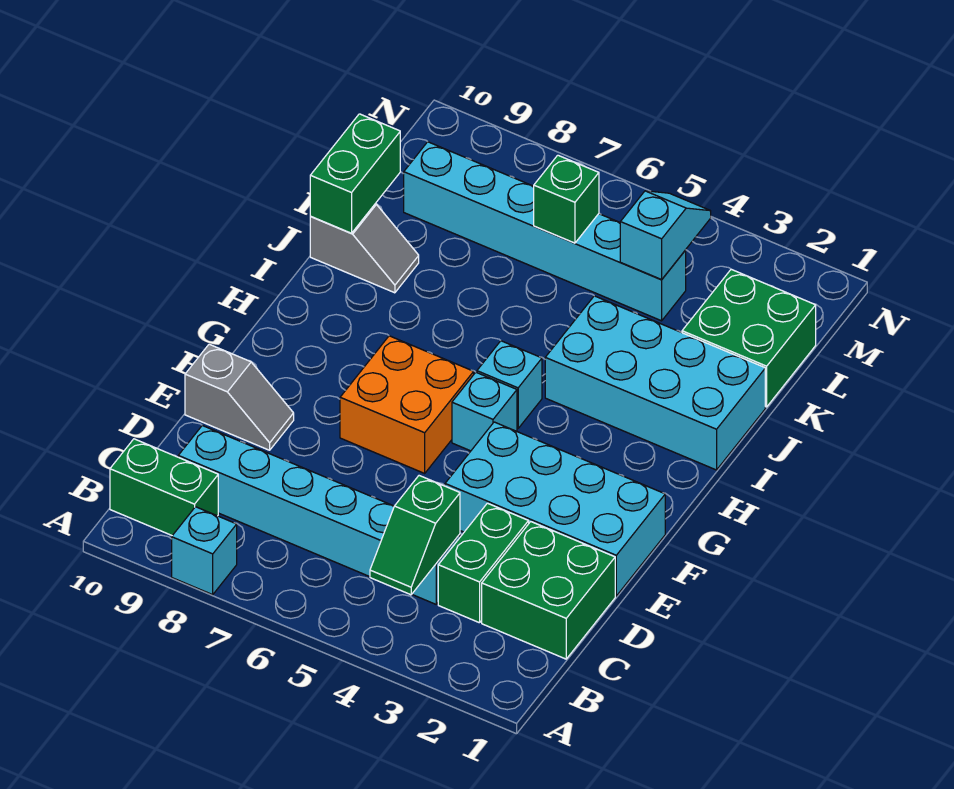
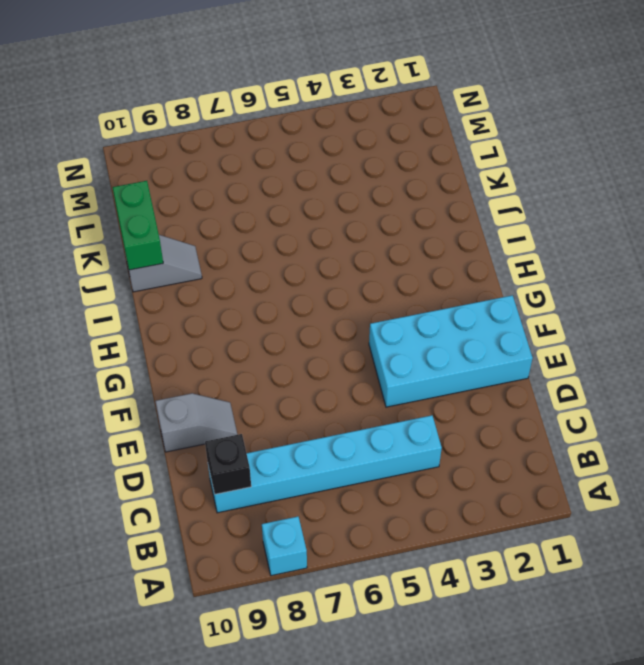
black brick C9 level 2 -> none
none -> green brick B9:B10 level 1
none -> green brick C1:D2 level 1
none -> green brick C3:D3 level 1

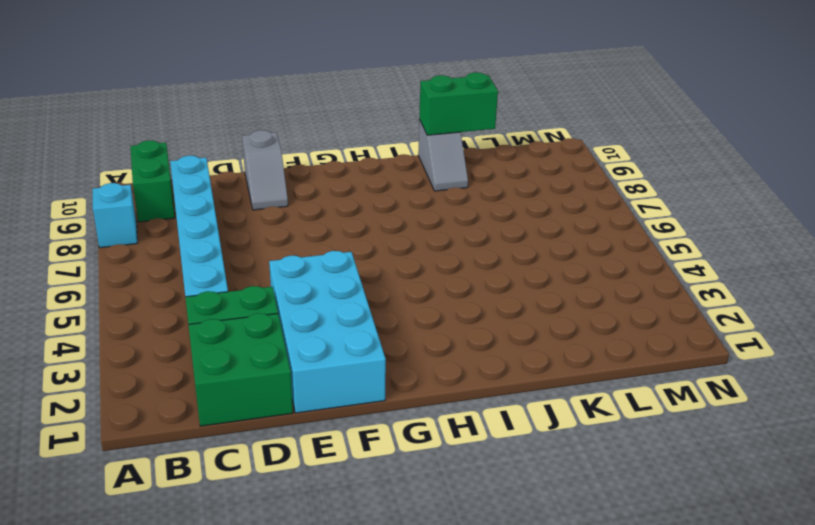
none -> orange brick F6:G7 level 1
none -> cyan brick G5 level 1
none -> cyan brick H5 level 1

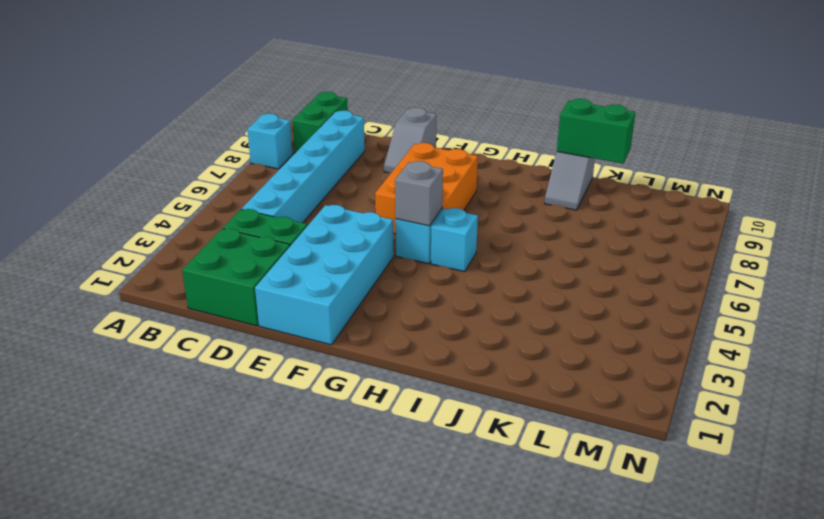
orange brick F6:G8 level 1 -> orange brick F6:G7 level 1
grey brick G5 level 2 -> none
none -> cyan brick I1:J4 level 1
none -> green brick K1:L2 level 1
none -> cyan brick L4:L9 level 1

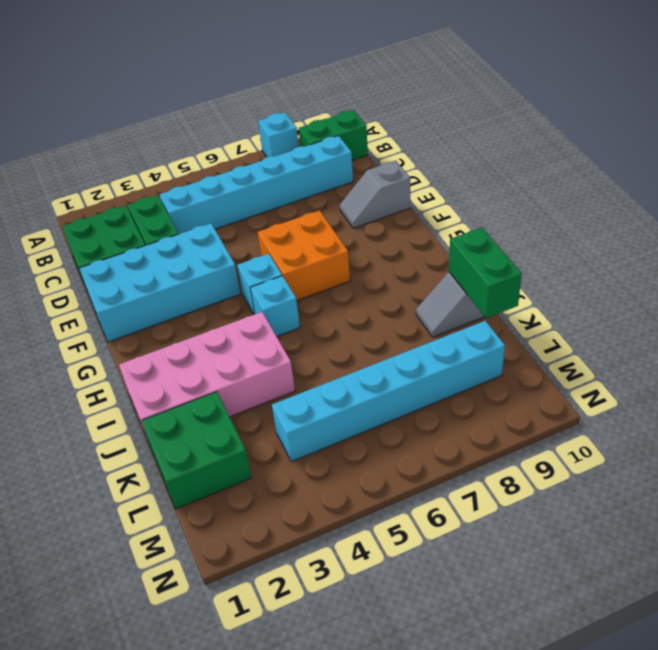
pink brick I1:J4 level 1 -> cyan brick I1:J4 level 1
none -> green slope B4:C4 level 2 top C
none -> cyan slope L4:M4 level 2 top L
none -> green brick L6 level 2

